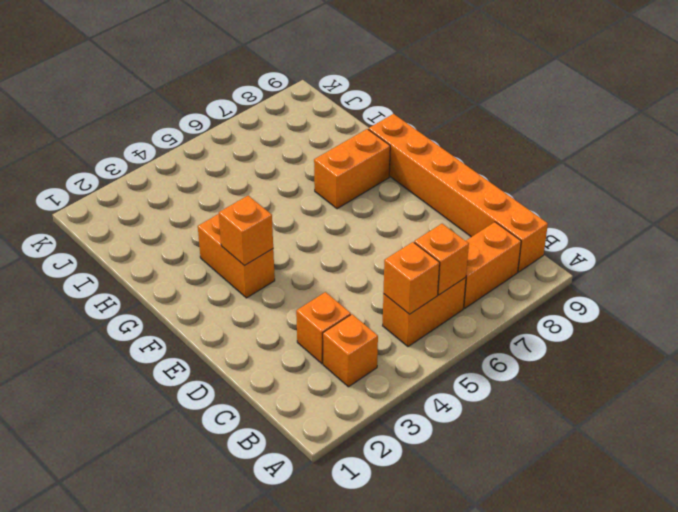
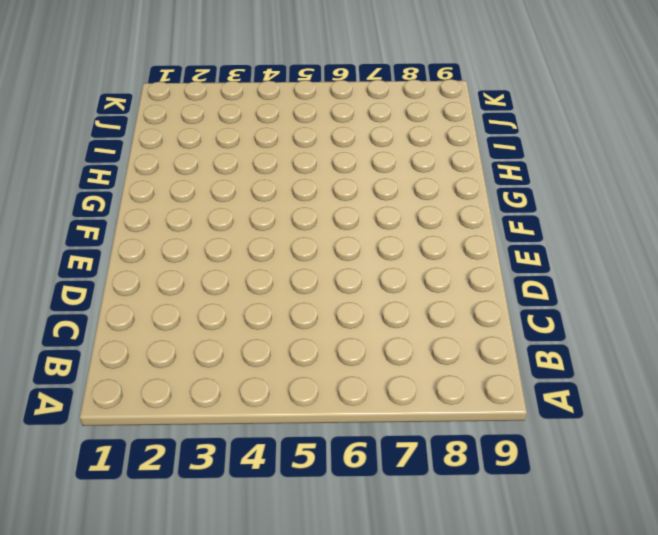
none -> orange brick B3 level 1
none -> orange brick B5:B6 level 1

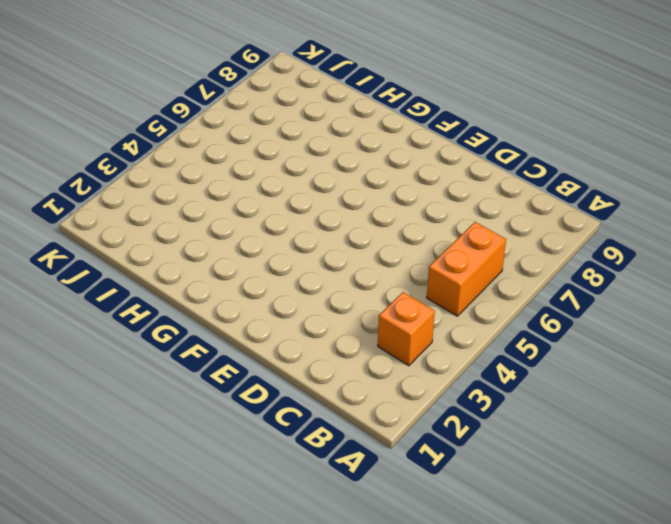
none -> orange brick B7:B8 level 1
none -> orange brick B9:G9 level 1

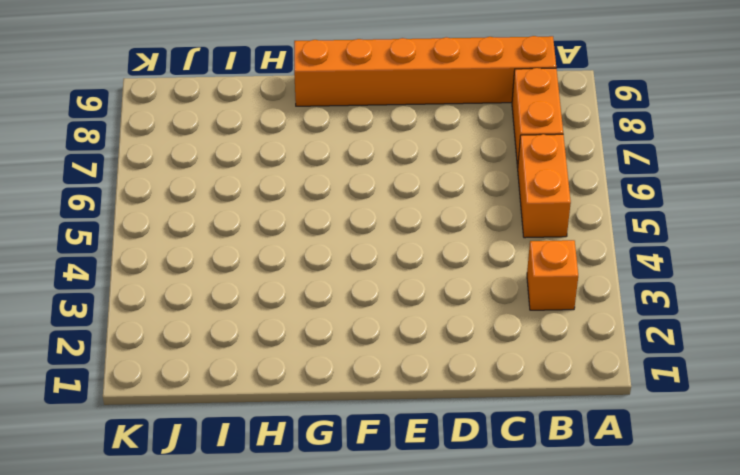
none -> orange brick C3 level 1
none -> orange brick F3:G3 level 1

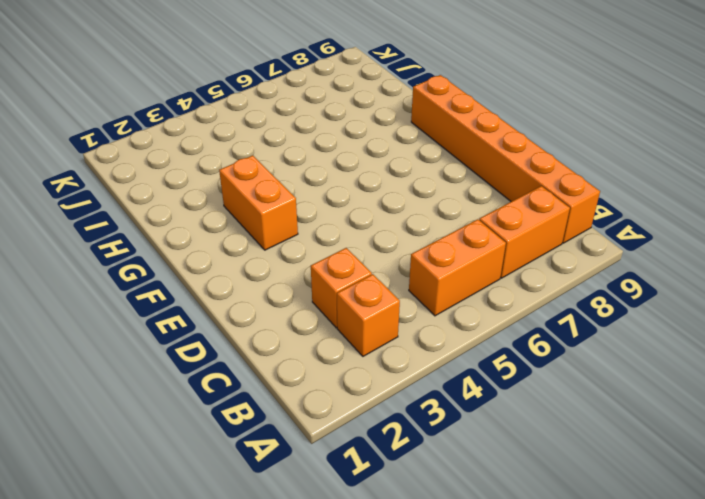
none -> orange brick G7:G8 level 1
none -> orange brick B5 level 2

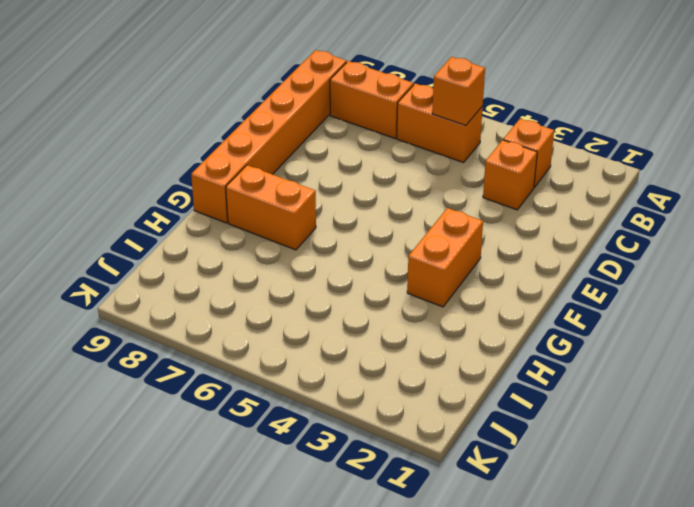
none -> orange brick B6 level 2
none -> orange brick F3 level 2

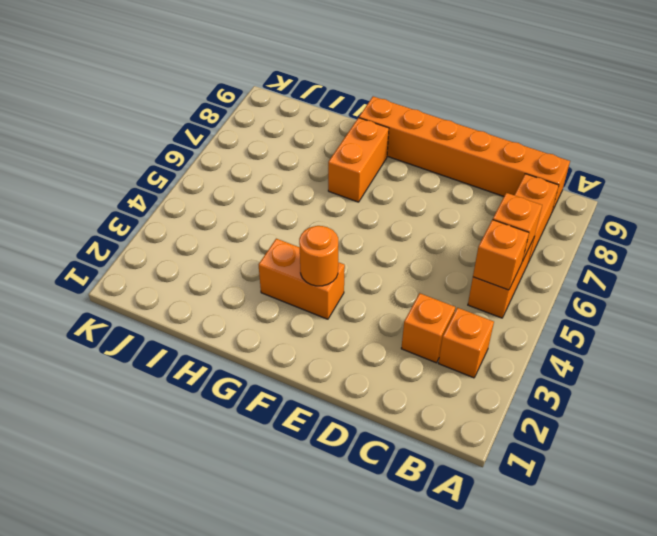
orange round brick F3 level 2 -> orange brick F3 level 2

